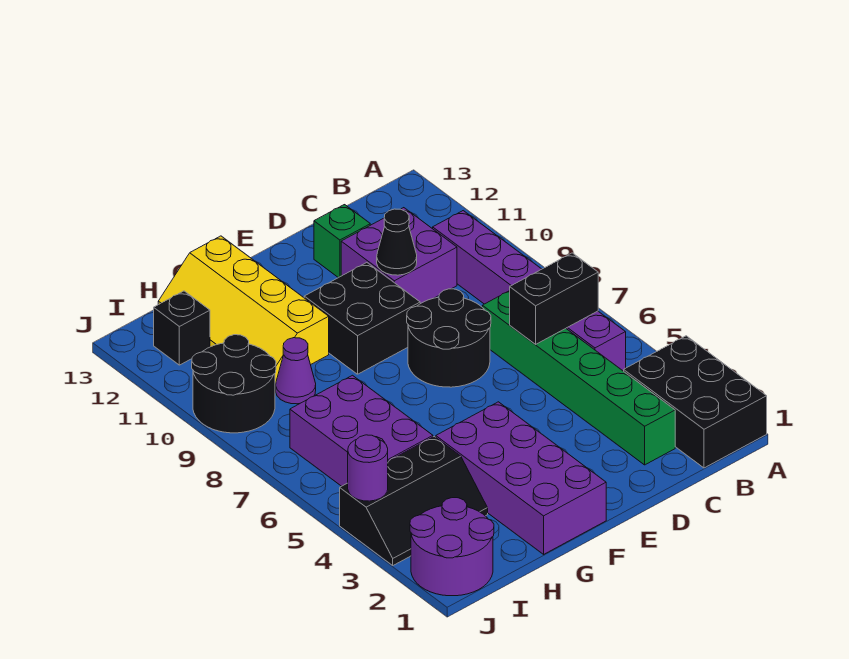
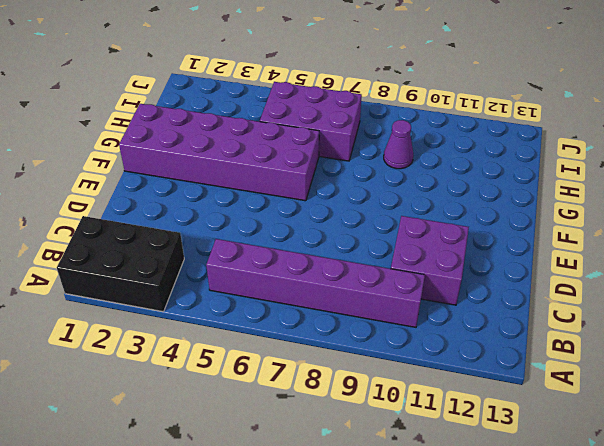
purple brick F1:G6 level 1 -> purple brick F1:G4 level 1
none -> green brick C2:C7 level 1
none -> black round brick D7:E8 level 1
none -> green brick D12 level 1

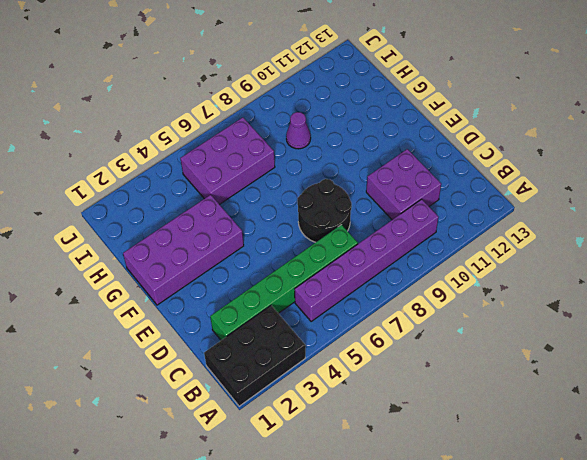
none -> green brick D12 level 1
none -> black brick E9:F10 level 1
none -> yellow slope G10:H13 level 1 top G

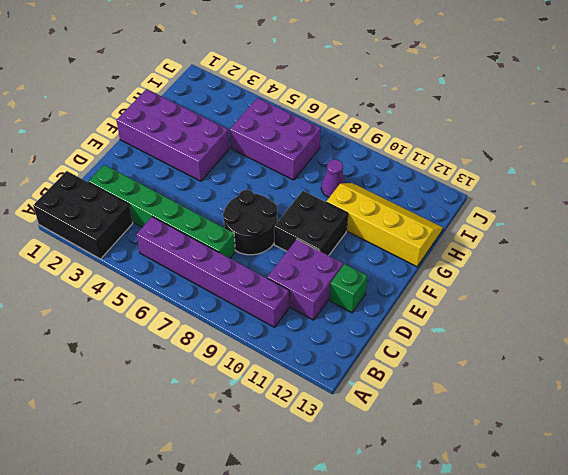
none -> black slope H3:J4 level 1 top 4
none -> purple round brick I1:J2 level 1
none -> black round brick I9:J10 level 1

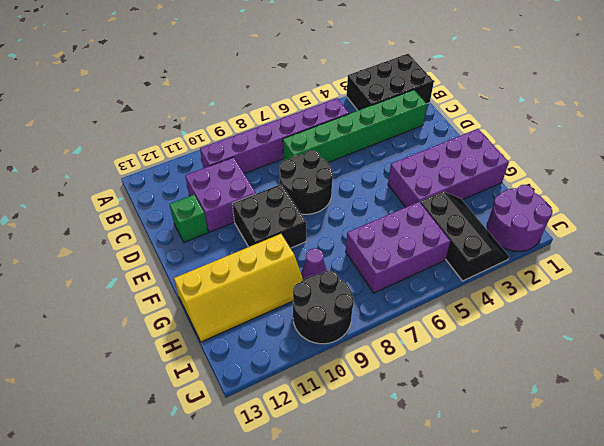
none -> black brick I12 level 1
none -> black brick B6:C6 level 2
none -> black cone D10 level 2

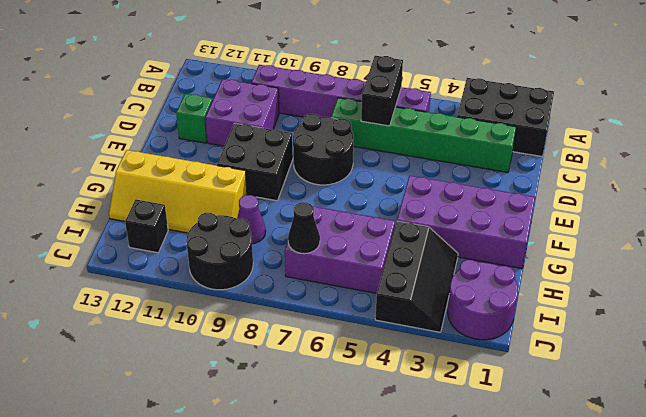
black cone I7 level 2 -> black cone D10 level 2
none -> purple round brick J4 level 2

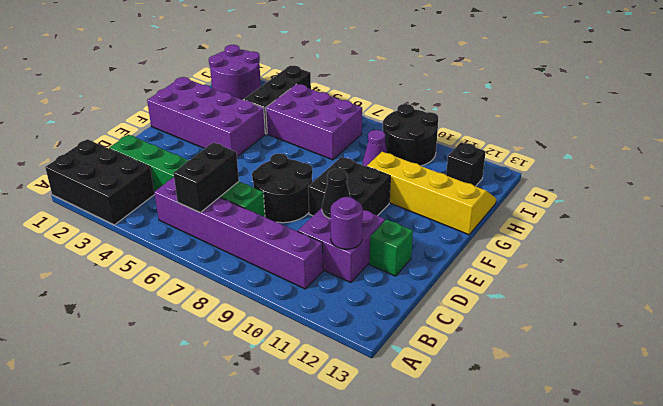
purple round brick C11 level 2 -> purple round brick J4 level 2

